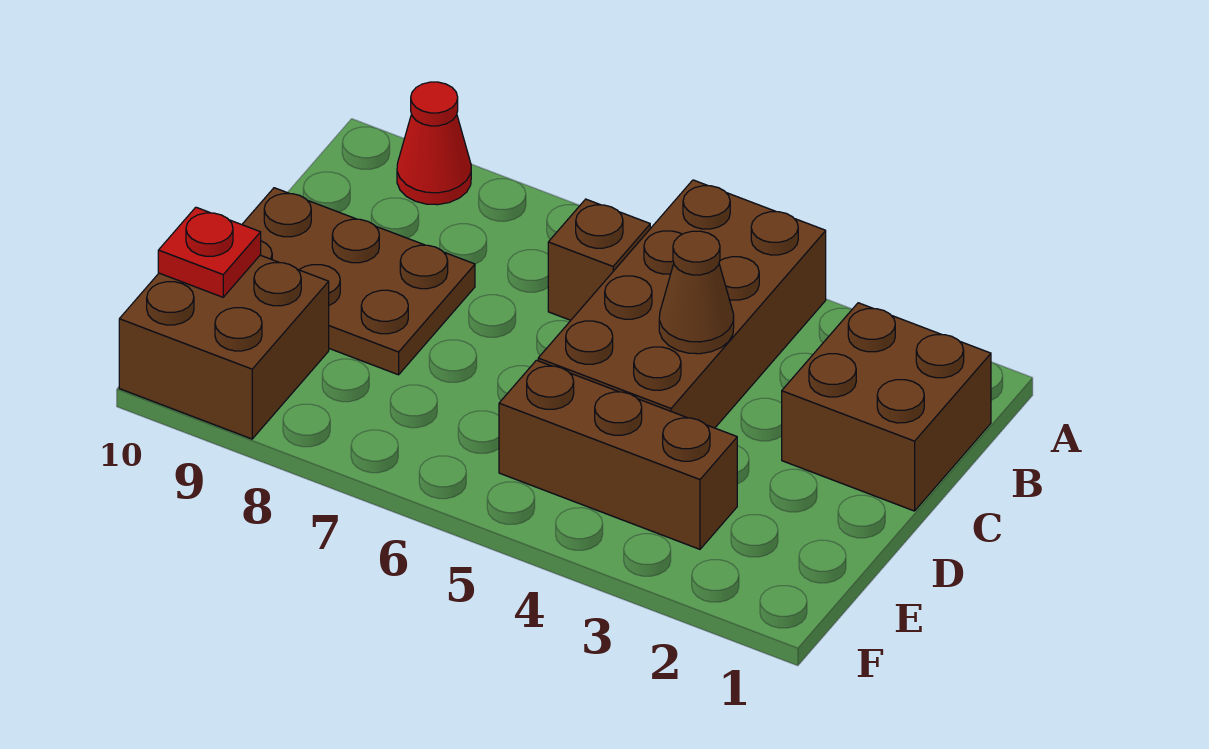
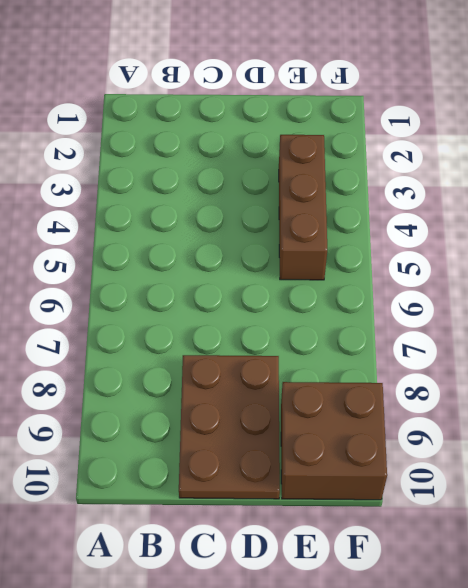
none -> brown brick A4:D5 level 1
none -> red cone A9 level 1

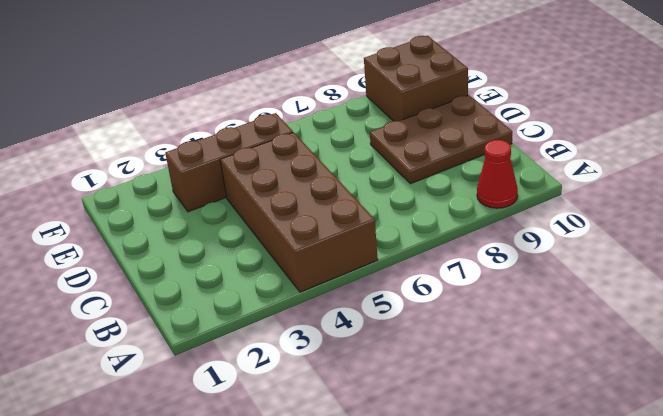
none -> brown brick B1:C2 level 1
none -> brown brick B6 level 1

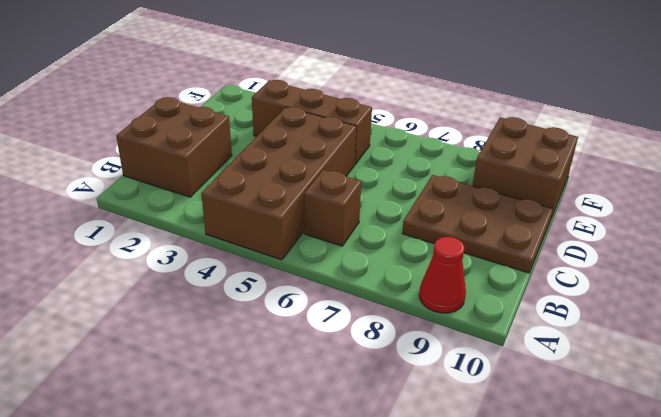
none -> brown cone C4 level 2
none -> red plate E10 level 2

